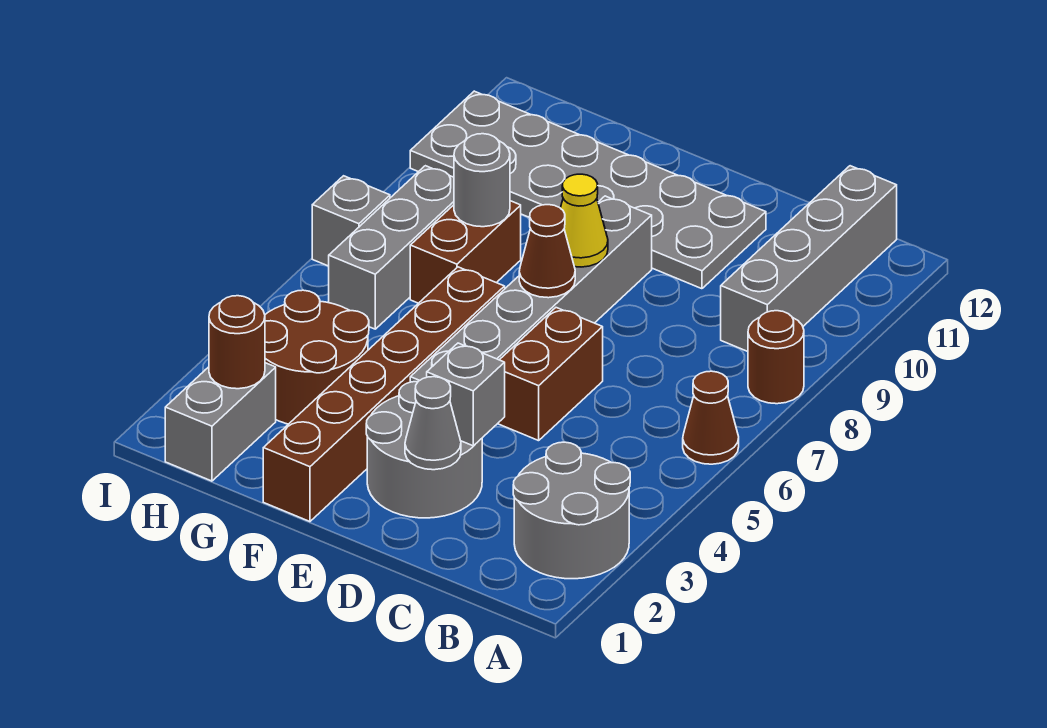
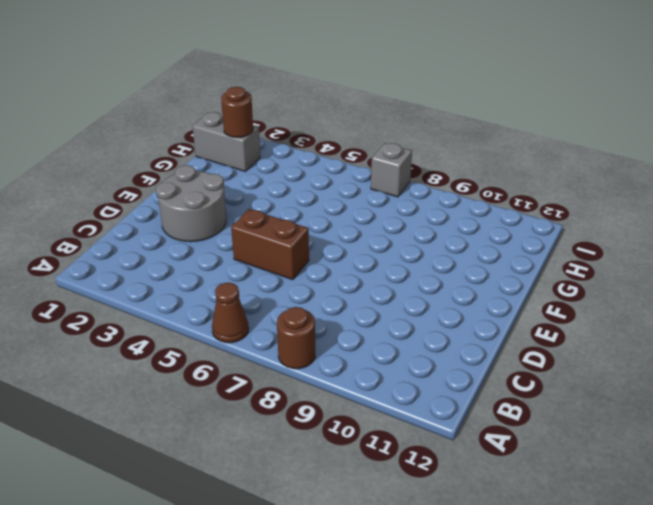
none -> grey round brick A2:B3 level 1
none -> grey brick B9:B12 level 1
none -> grey plate D10:I11 level 1

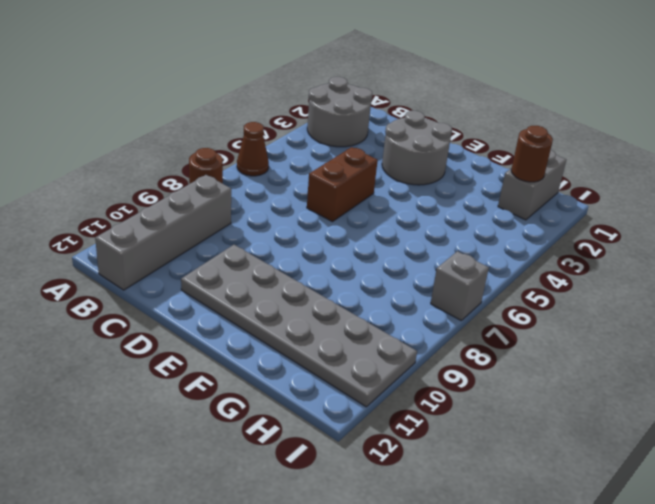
none -> grey brick E4:E9 level 1
none -> brown brick F1:F6 level 1
none -> brown round brick G3:H4 level 1

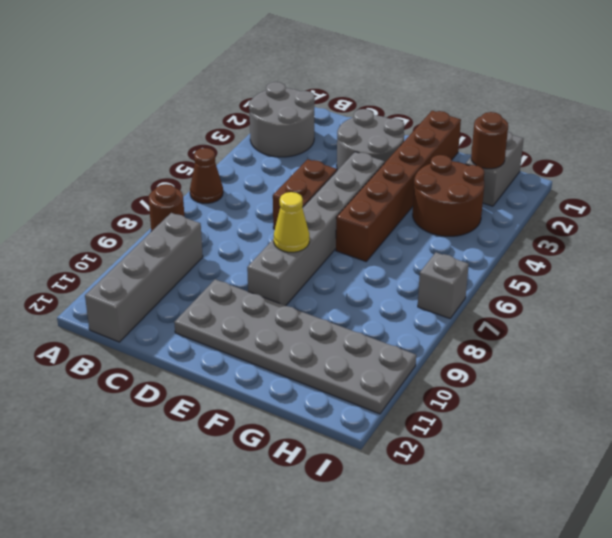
none -> brown brick G7:G8 level 1
none -> grey brick H6:H8 level 1
none -> grey cone D2 level 2

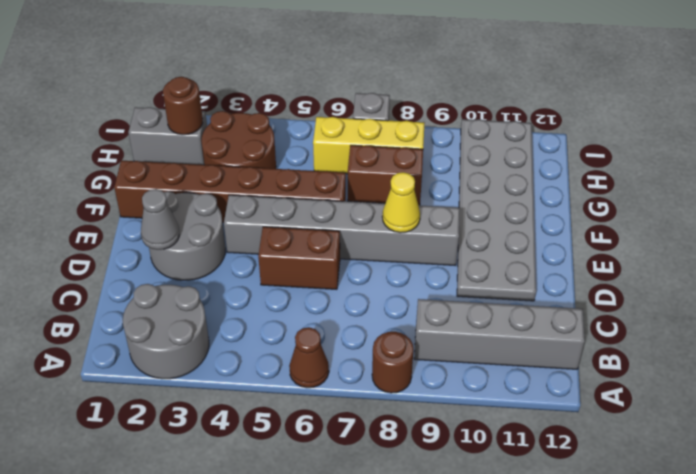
yellow brick H6:H8 level 1 -> grey brick H6:H8 level 1
none -> grey brick D3 level 2
none -> brown cone E7 level 2
none -> grey round brick G8 level 2

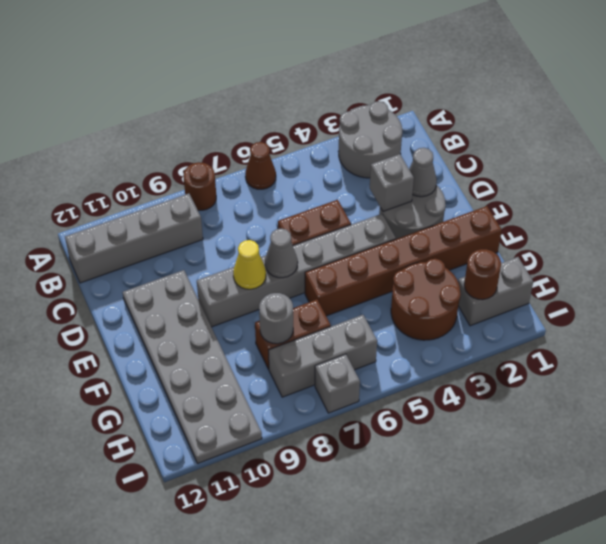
grey cone E7 level 2 -> brown cone E7 level 2

